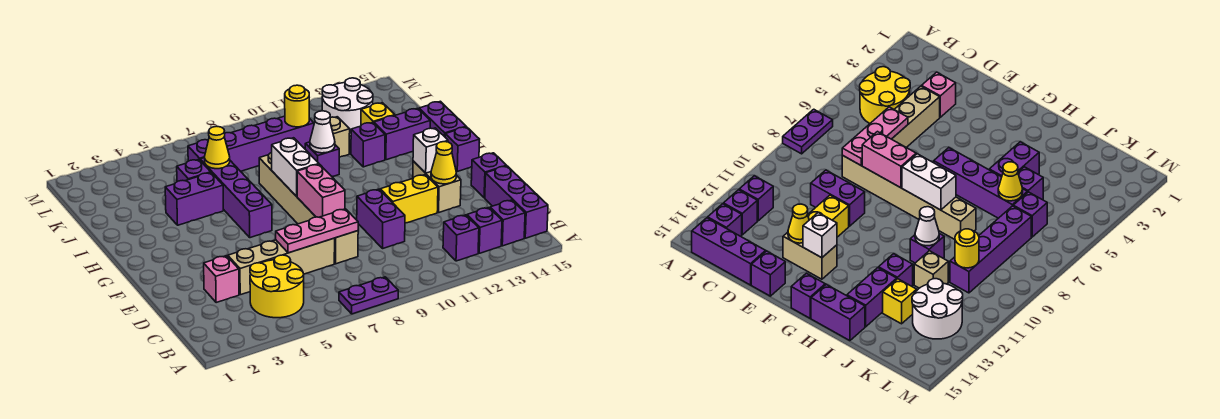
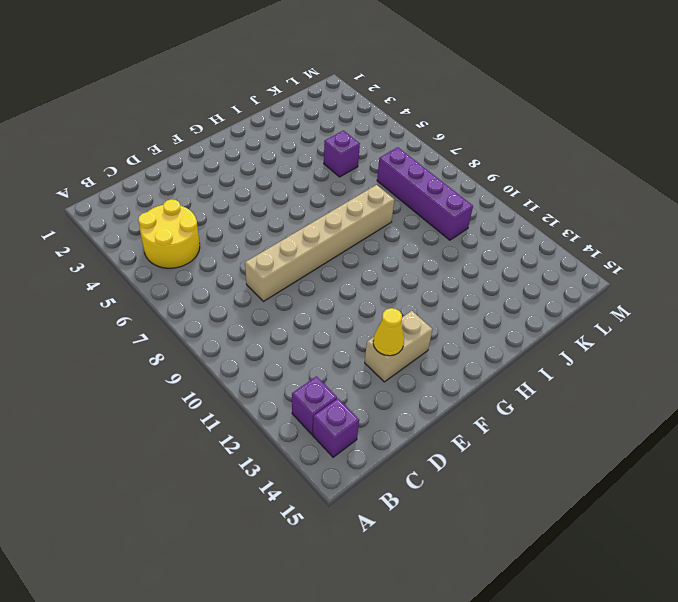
none -> purple plate A7:A8 level 1
none -> purple brick B12 level 1
none -> purple brick B15:D15 level 1
none -> pink brick D3 level 1

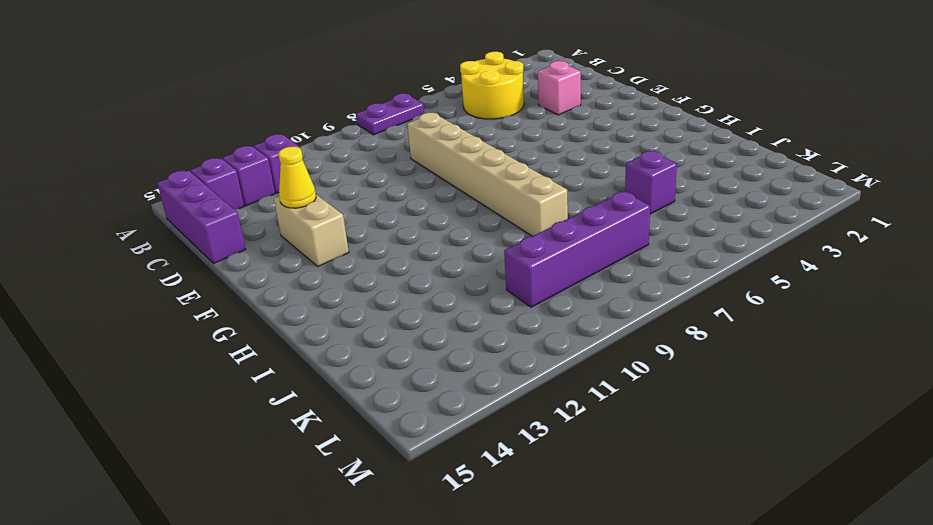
none -> tan brick D4:D7 level 1
none -> purple brick D10:E10 level 1
none -> yellow brick E11:E12 level 1
none -> purple brick E15 level 1

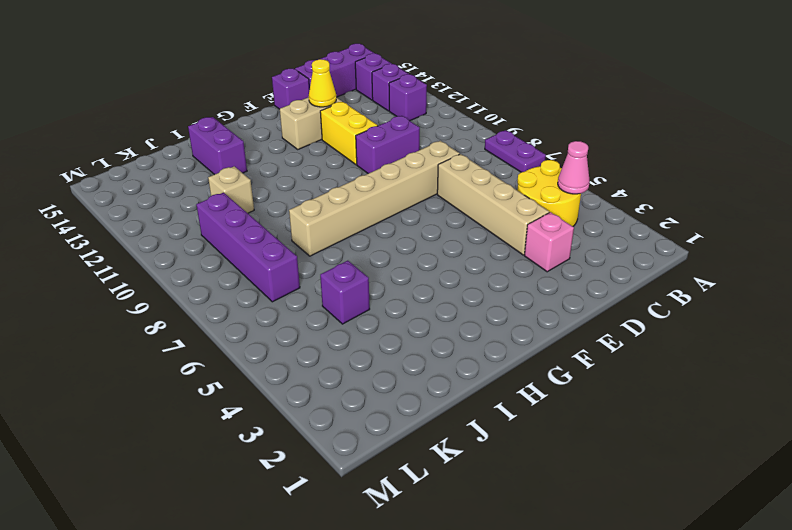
pink cone B4 level 2 -> none
none -> purple brick G6:J6 level 1
none -> purple brick G15 level 1
none -> purple brick H15:I15 level 1
none -> purple brick I4:I5 level 1

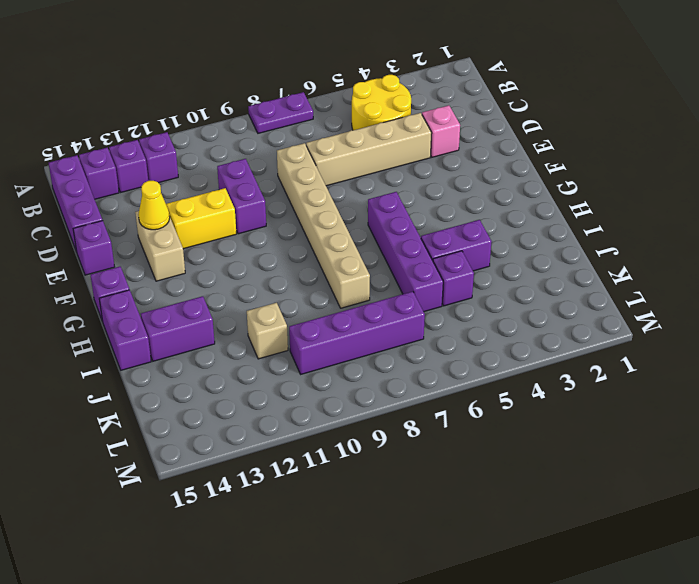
none -> purple brick I10 level 1
none -> purple brick I12 level 1
none -> yellow brick J13 level 1
none -> purple brick K6 level 1

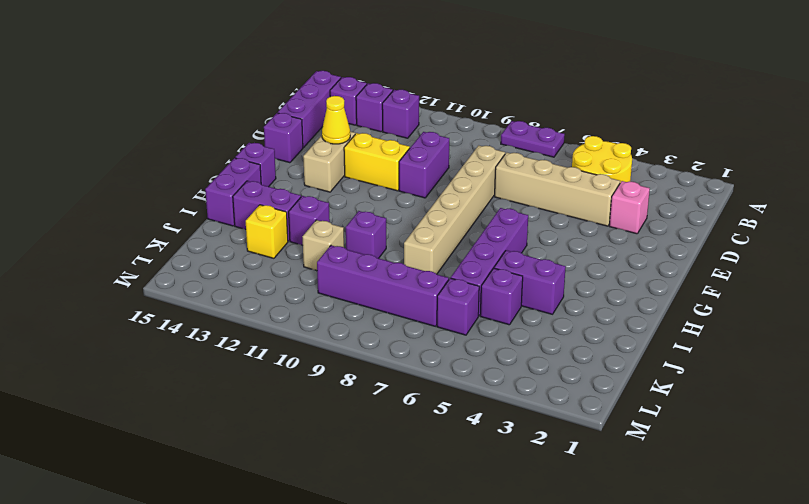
none -> white round brick K12:L13 level 1
none -> pink plate D6:D8 level 2
none -> pink brick E8:F8 level 2
none -> white brick F13 level 2

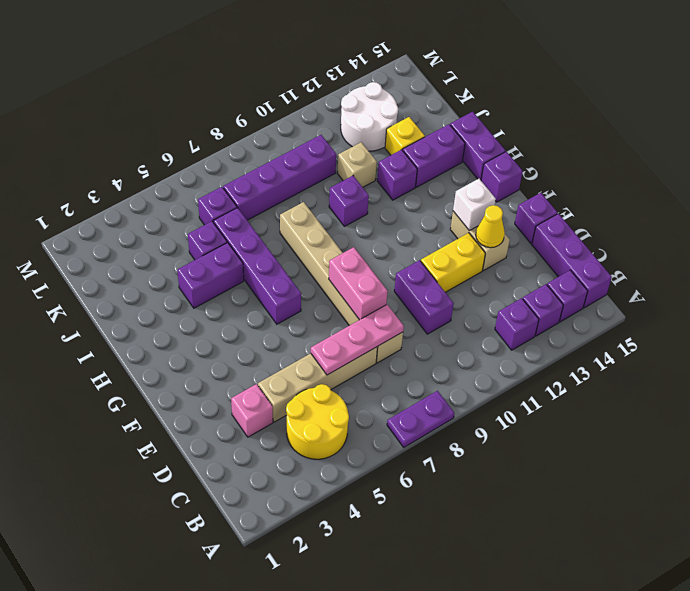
none -> white brick G8:H8 level 2
none -> white cone I10 level 2
none -> yellow cone J6 level 2
none -> yellow round brick K10 level 2

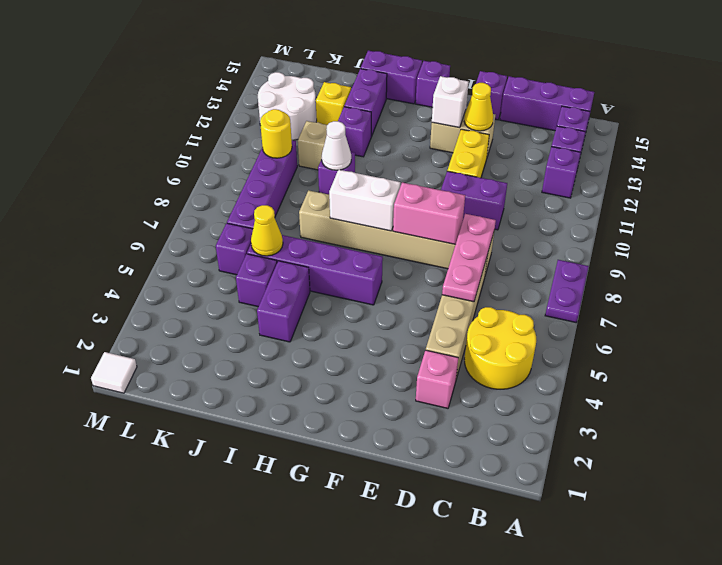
white tile M1 level 1 -> none

